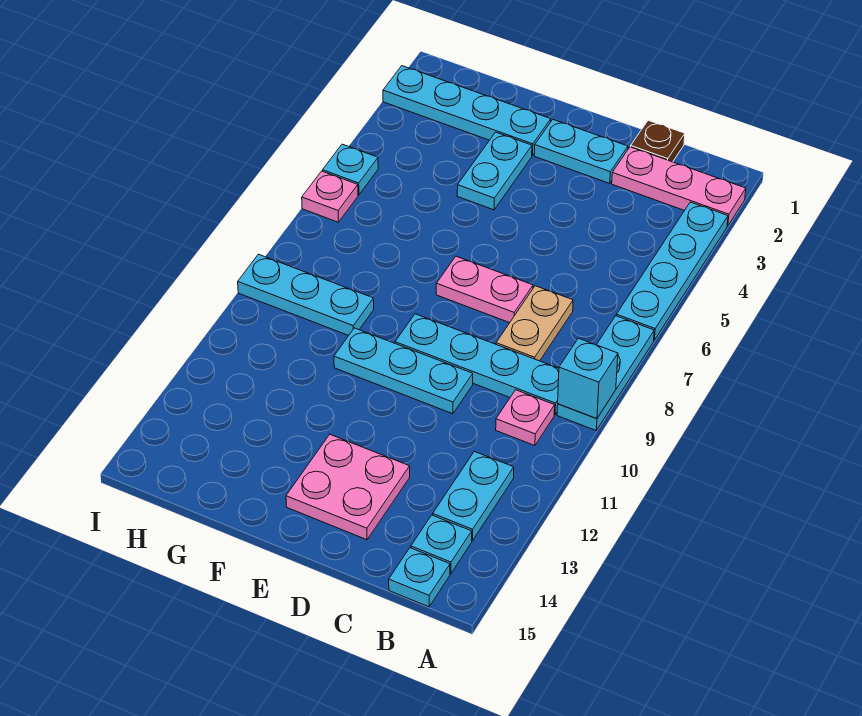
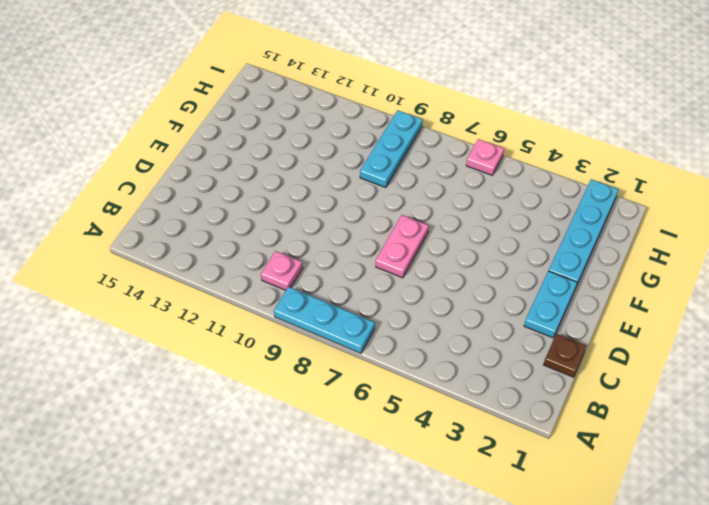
none -> pink plate A2:C2 level 1
none -> cyan plate A3:A6 level 1
none -> cyan plate B9:E9 level 1

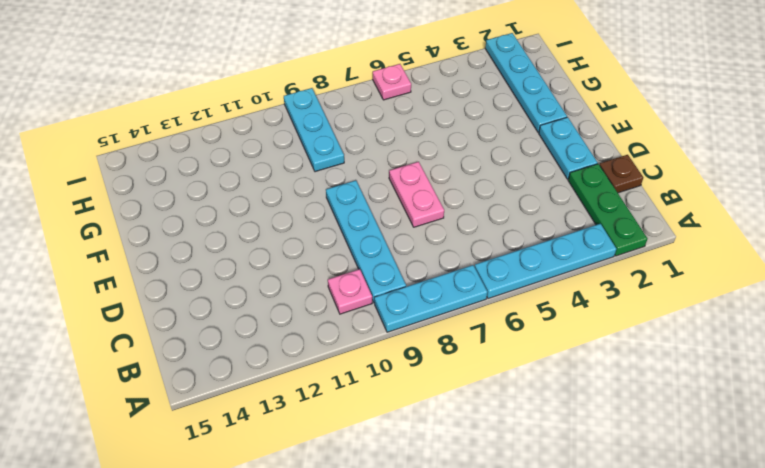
green plate A2:C2 level 1 -> pink plate A2:C2 level 1
none -> cyan plate B12:B13 level 1
none -> cyan plate B14 level 1
none -> cyan plate B15 level 1

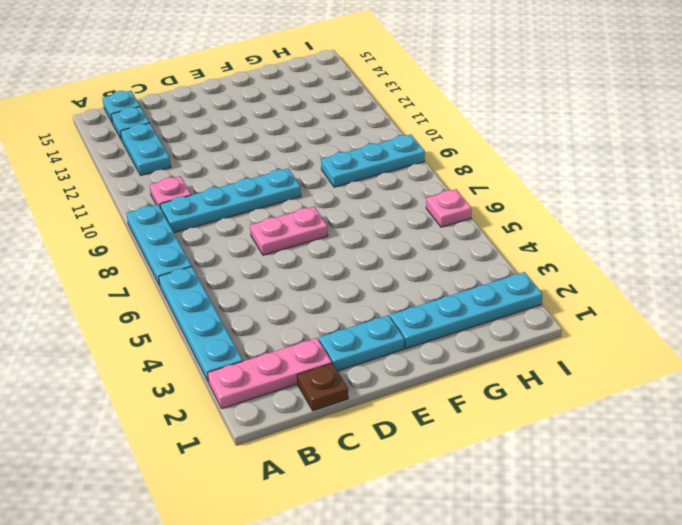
none -> tan plate C7:C8 level 1
none -> cyan plate D10:F10 level 1
none -> pink plate D13:E14 level 1

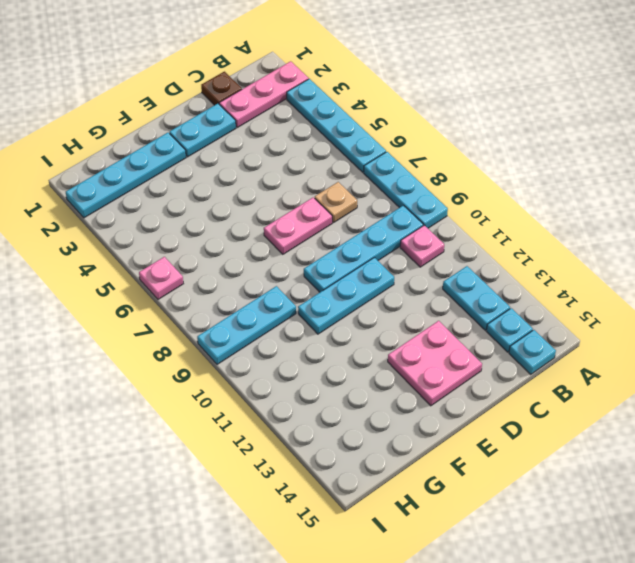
tan plate C7 level 1 -> tan plate C7:C8 level 1
none -> cyan plate F3:F4 level 1
none -> cyan plate I5 level 1
none -> cyan brick A9 level 2

